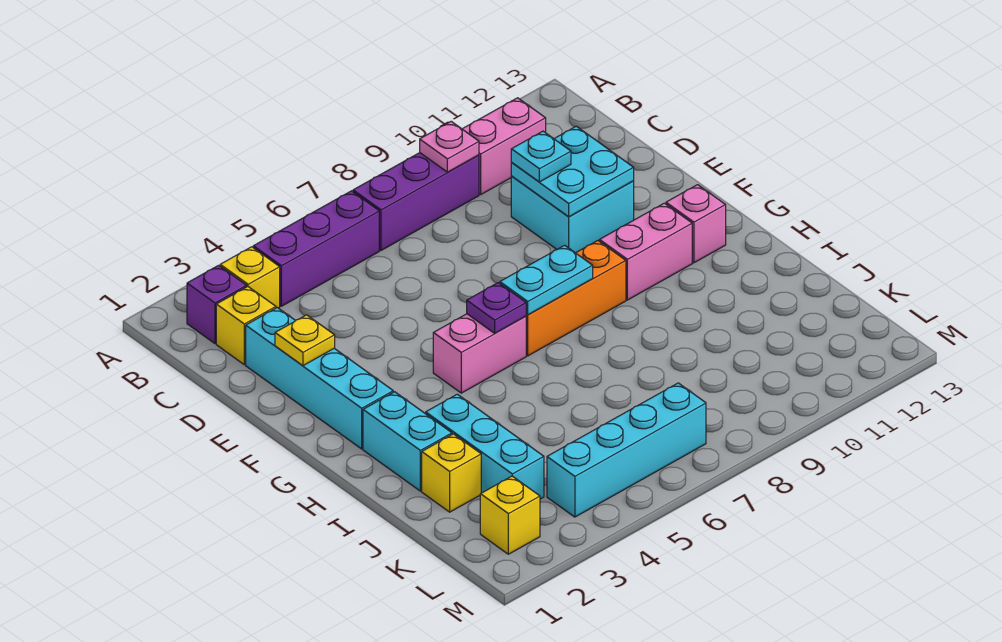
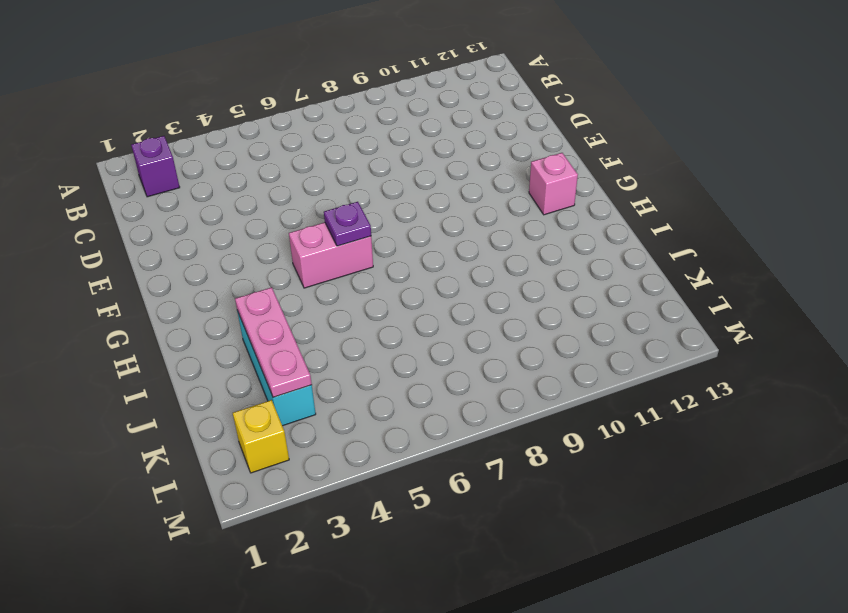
pink plate I3:K3 level 2 -> none
none -> yellow brick B3 level 1
none -> purple brick B4:B6 level 1
none -> purple brick B7:B9 level 1

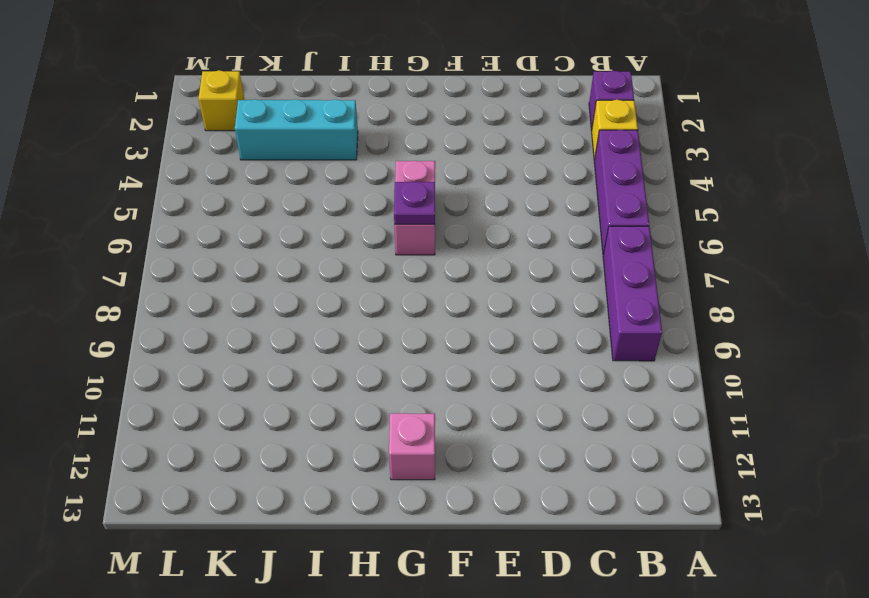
none -> pink brick B10:B11 level 1
none -> yellow brick C2 level 1
none -> cyan brick D2:G2 level 1

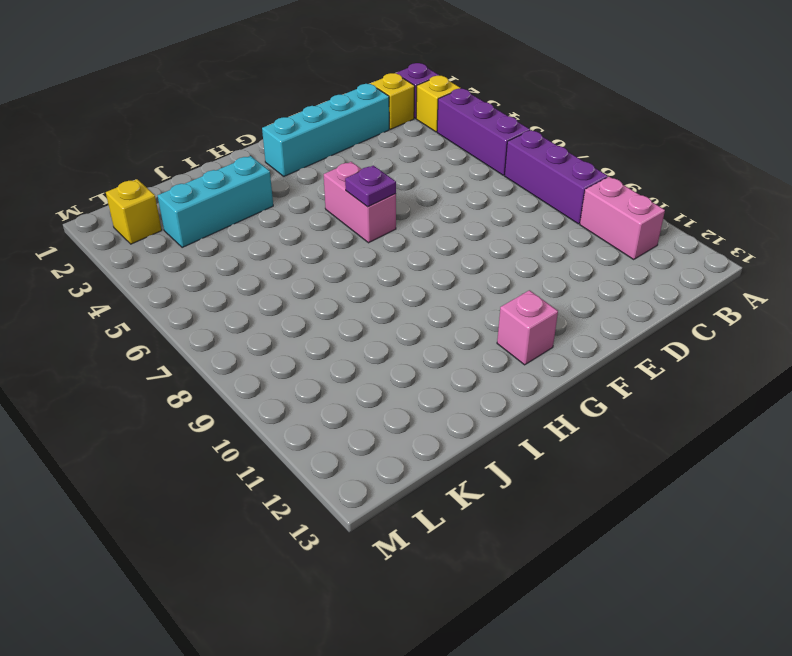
none -> cyan brick D10:E11 level 1
none -> orange brick G7:G9 level 1
none -> pink brick G10:G11 level 1

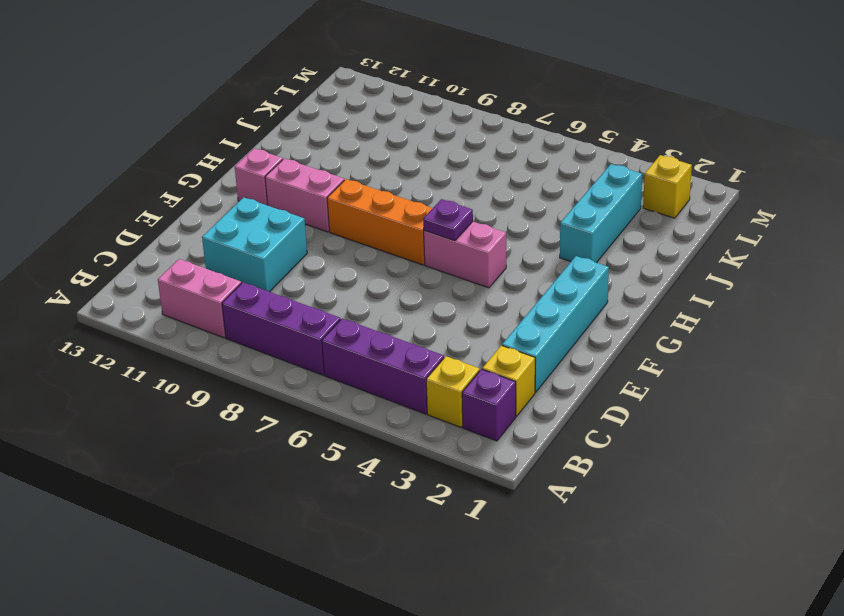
none -> cyan brick H2:I2 level 1
none -> yellow brick J2 level 1
none -> cyan brick L4:L7 level 1

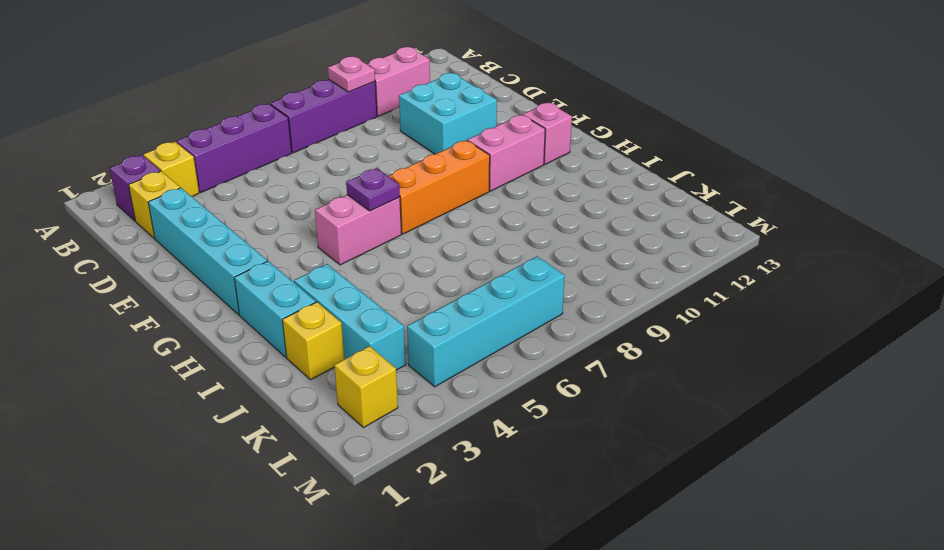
none -> cyan plate D10:E11 level 2
none -> yellow plate E2 level 2
none -> cyan plate G7:G8 level 2

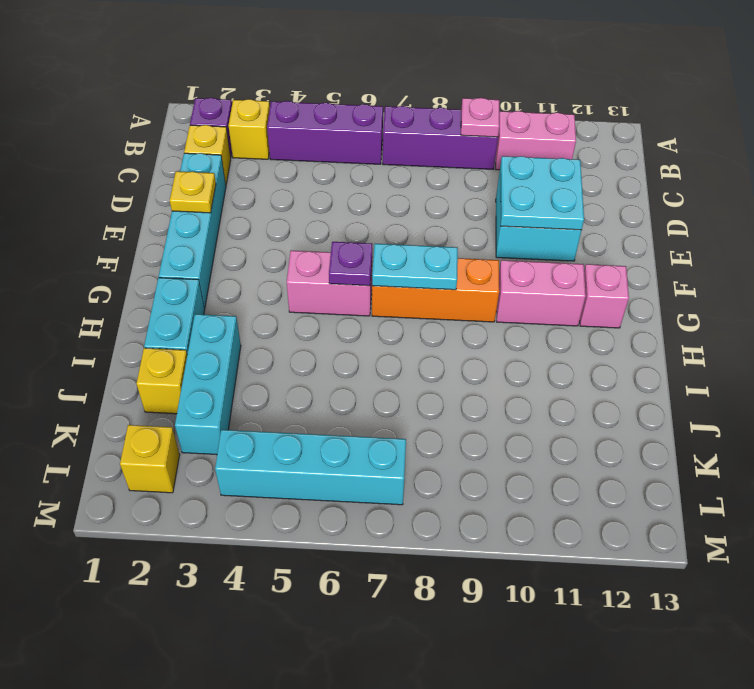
none -> cyan plate D10 level 3

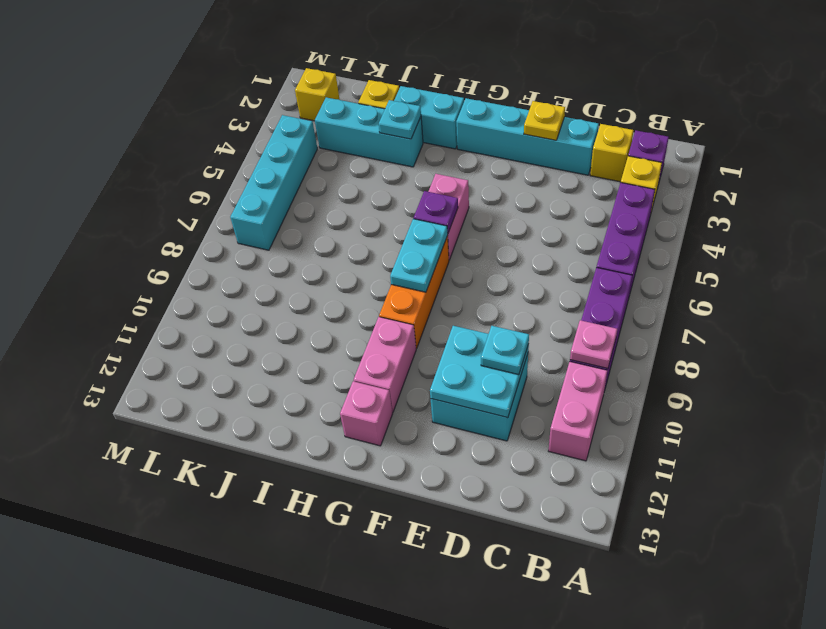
cyan plate I3 level 2 -> none

